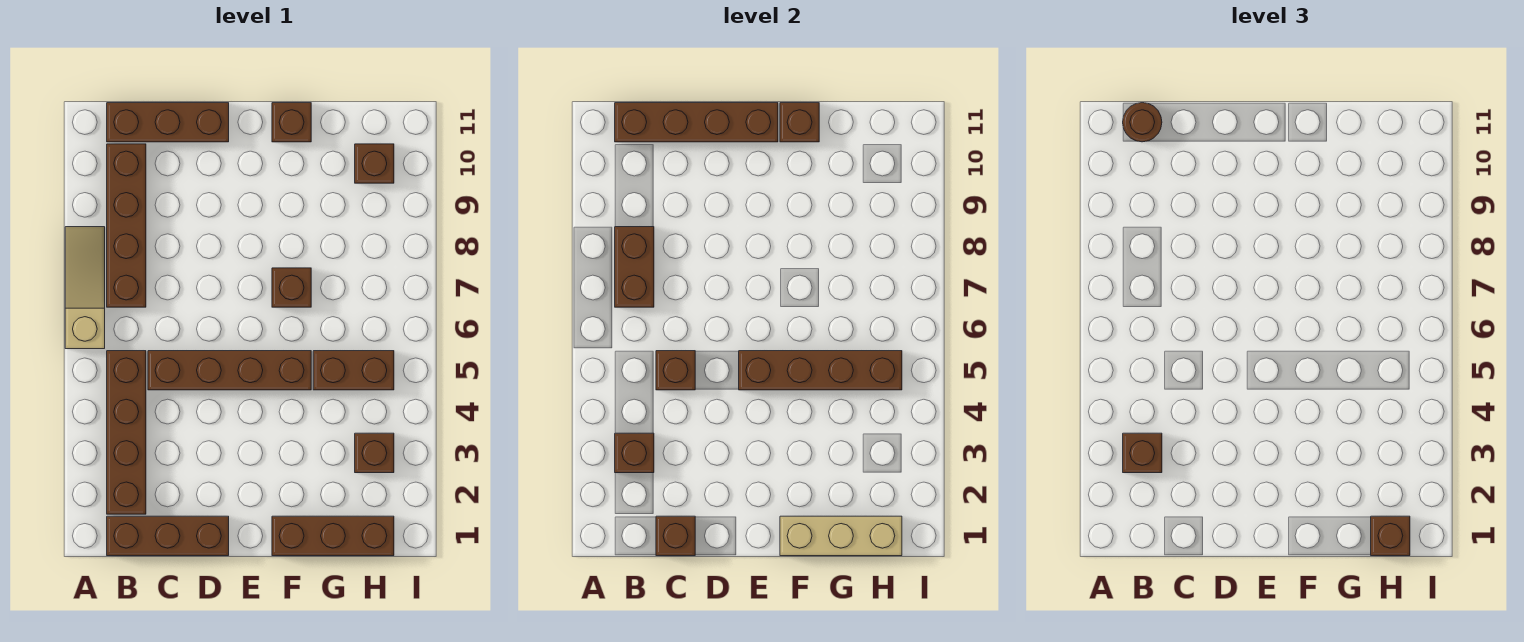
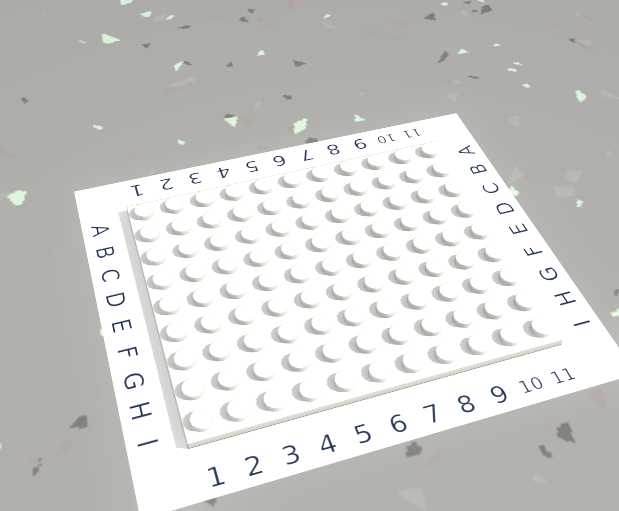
none -> tan slope A6:A8 level 1 top 6
none -> brown brick B1:D1 level 1
none -> brown brick B2:B5 level 1

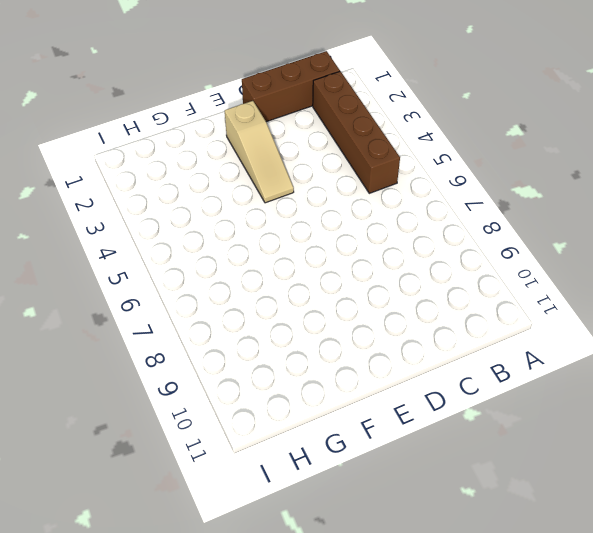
tan slope E2:E4 level 1 top 2 -> tan slope A6:A8 level 1 top 6
none -> brown brick B7:B10 level 1
none -> brown brick B11:D11 level 1
none -> brown brick C5:F5 level 1

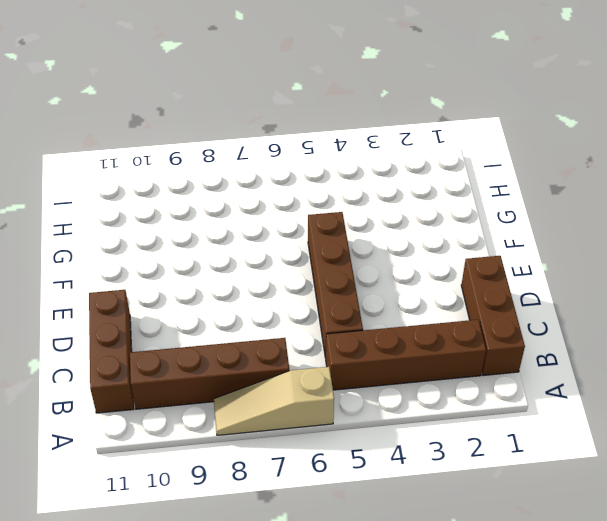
none -> brown brick F1:H1 level 1
none -> brown brick F7 level 1
none -> brown brick F11 level 1

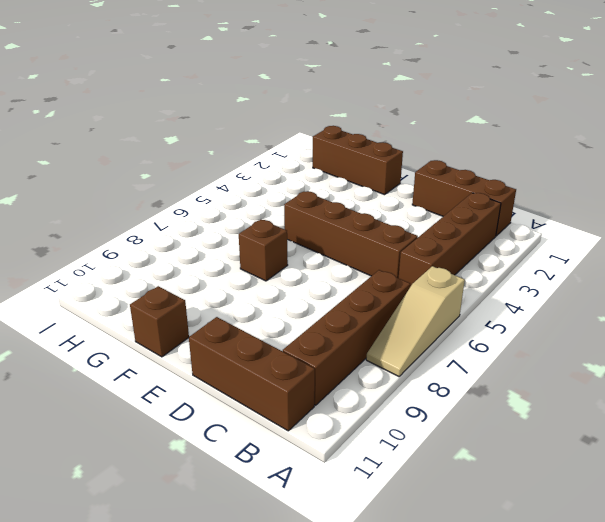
none -> brown brick G5:H5 level 1
none -> brown brick H3 level 1
none -> brown brick H10 level 1

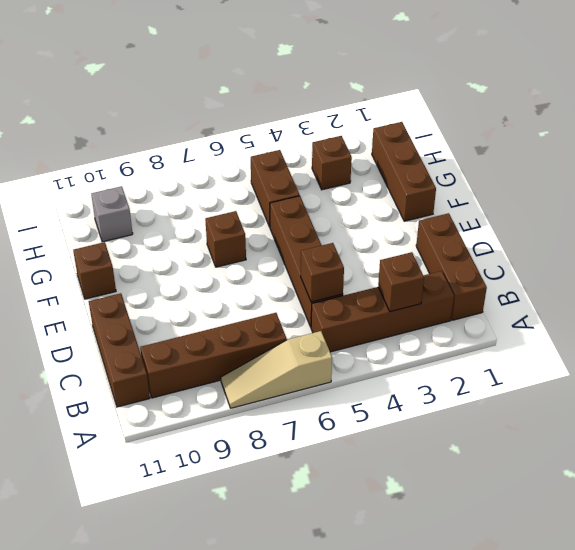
grey brick H10 level 1 -> brown brick H10 level 1
none -> brown brick B7:B8 level 2
none -> brown brick B11:E11 level 2
none -> brown brick C1 level 2

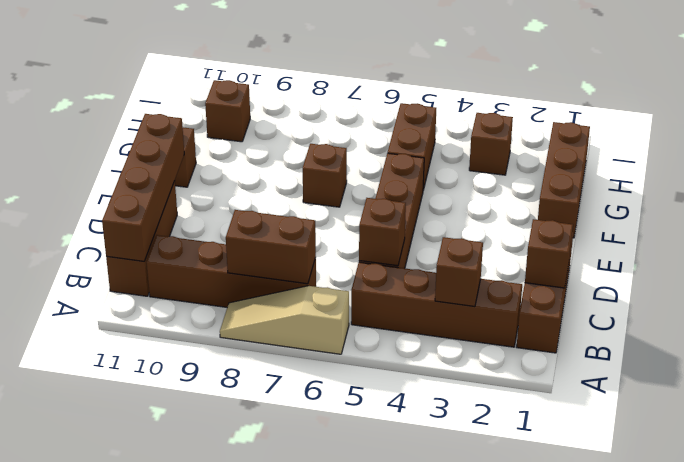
none -> brown brick E5:H5 level 2
none -> tan brick F1:H1 level 2
none -> brown brick F11 level 2

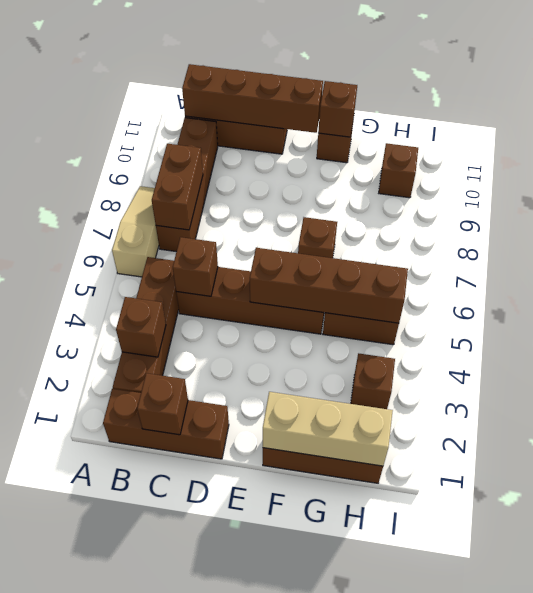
none -> brown brick B3 level 3
none -> brown round brick B11 level 3
none -> brown brick H1 level 3

